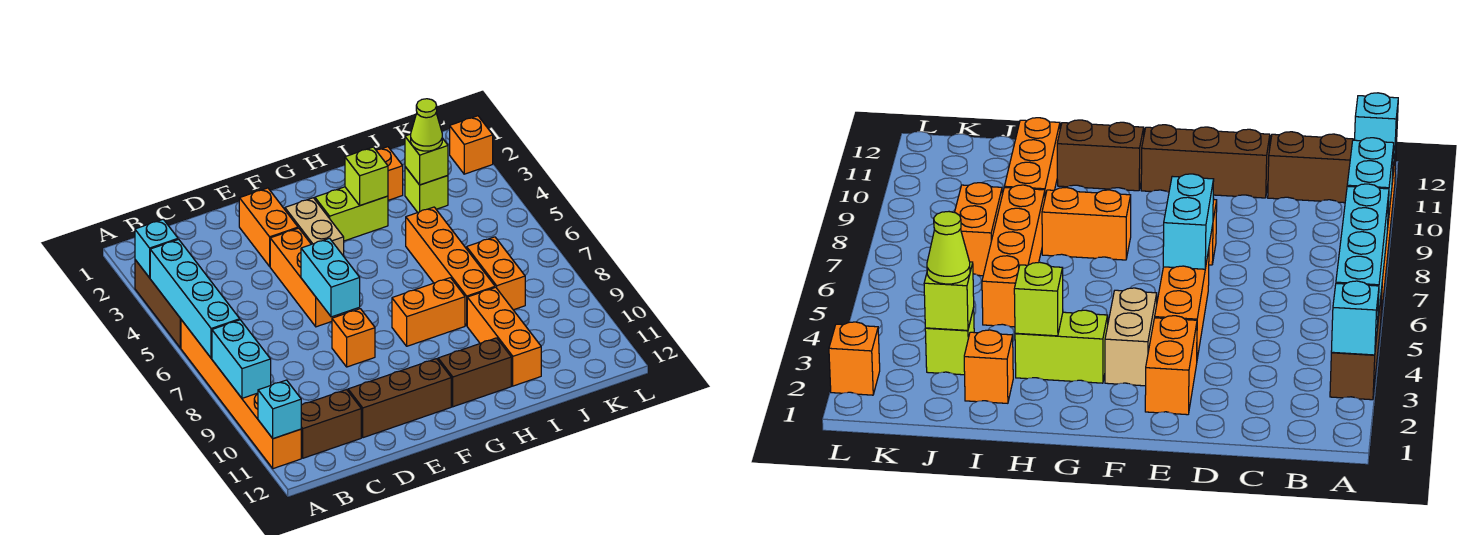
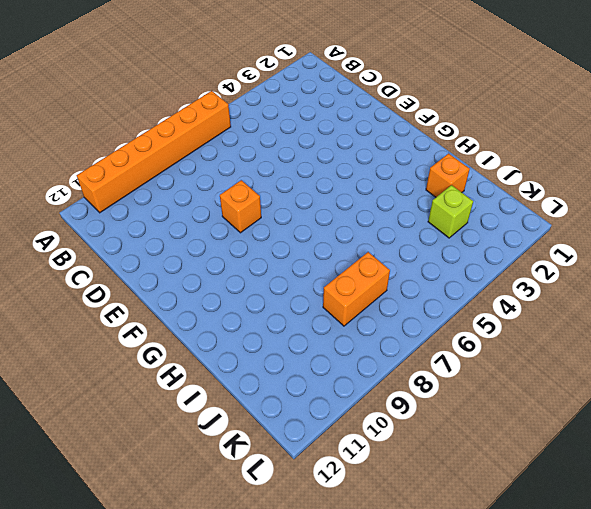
none -> brown brick A3:A5 level 1
none -> brown brick B11:C11 level 1
none -> brown brick D11:F11 level 1

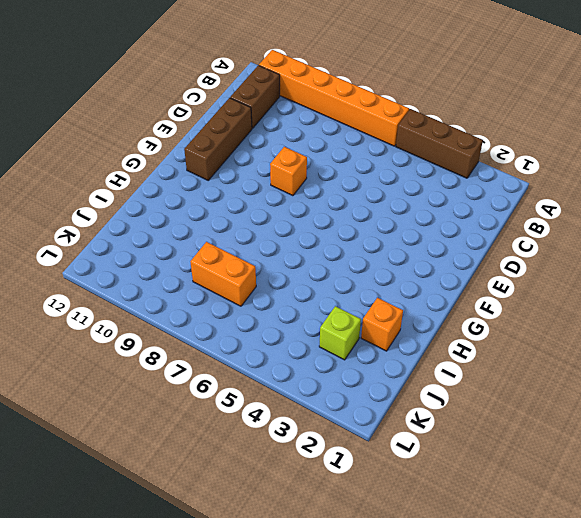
none -> orange brick E2:E3 level 1
none -> orange brick E4:E6 level 1
none -> tan brick F3:F4 level 1

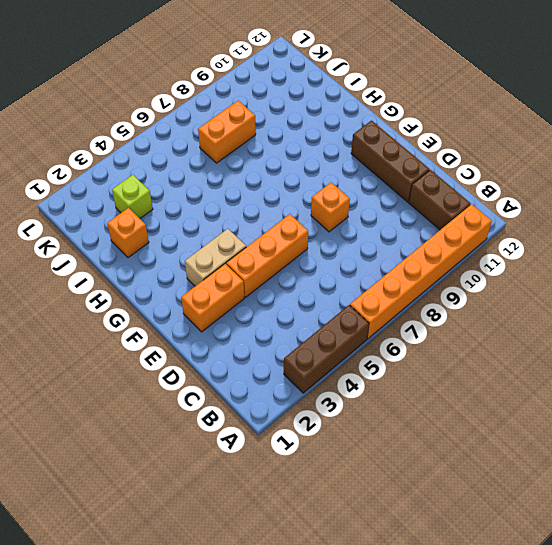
none -> lime brick G3:H3 level 1
none -> orange brick G8:H8 level 1
none -> brown brick G11:H11 level 1

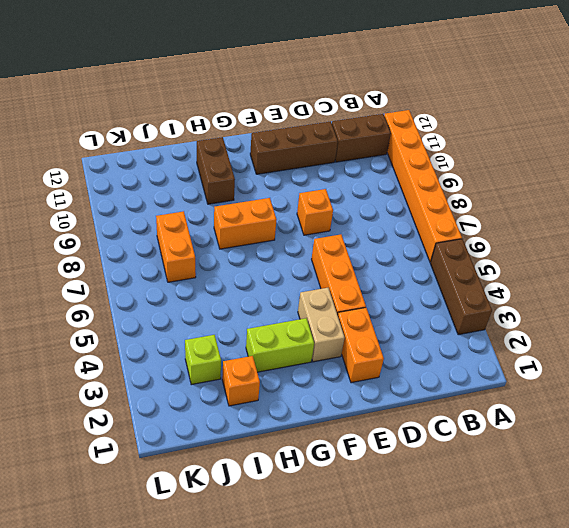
brown brick H10:H11 level 1 -> brown brick G11:H11 level 1
none -> orange brick I5:I8 level 1
none -> orange brick I9:I11 level 1
none -> orange brick L2 level 1

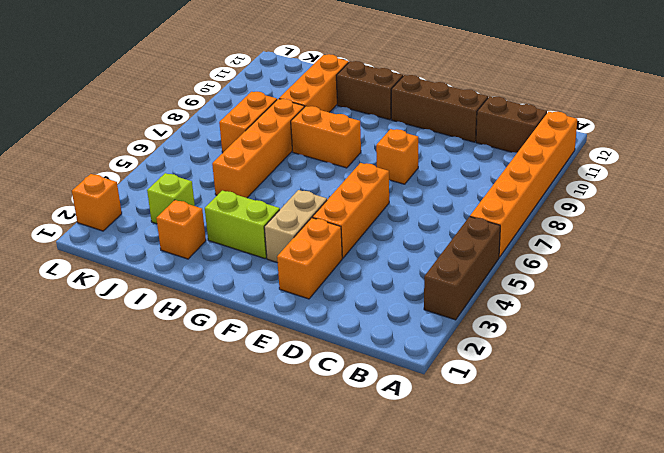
none -> cyan brick A3 level 2
none -> cyan brick A4:A7 level 2
none -> cyan brick A8:A9 level 2

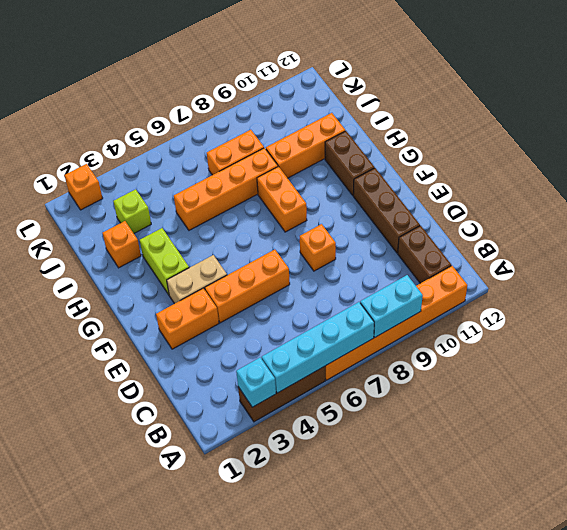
none -> cyan brick A11 level 2
none -> cyan brick E6:E7 level 2
none -> lime brick H3 level 2

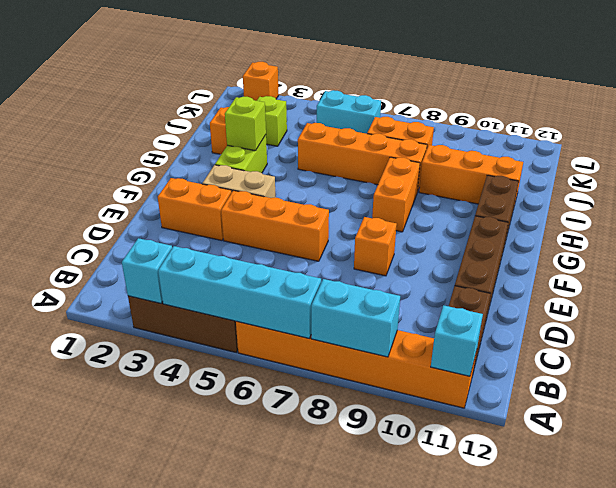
cyan brick K5:K6 level 1 -> cyan brick E6:E7 level 2
none -> lime brick J3 level 2
none -> lime cone J3 level 3

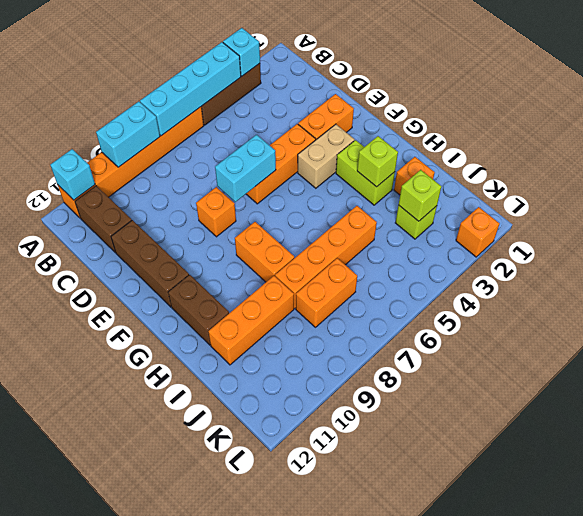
none -> lime cone J3 level 3

